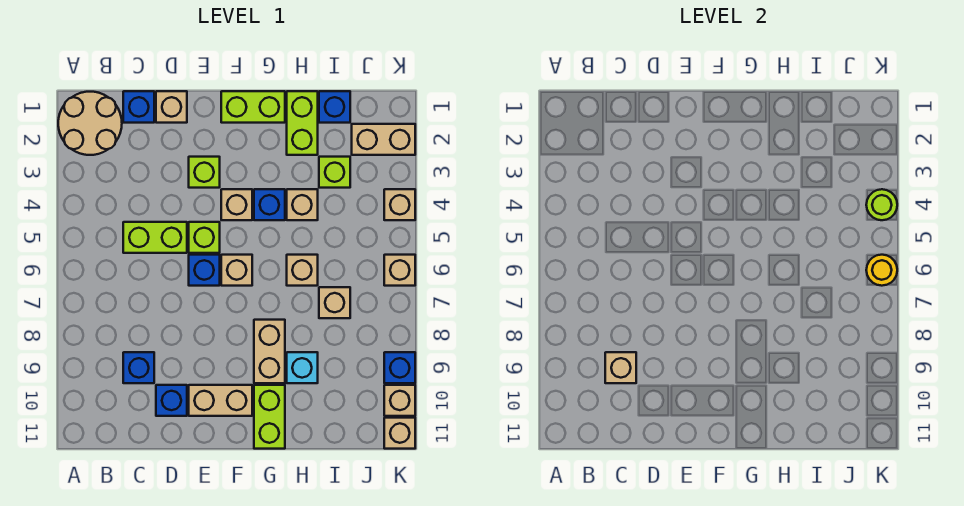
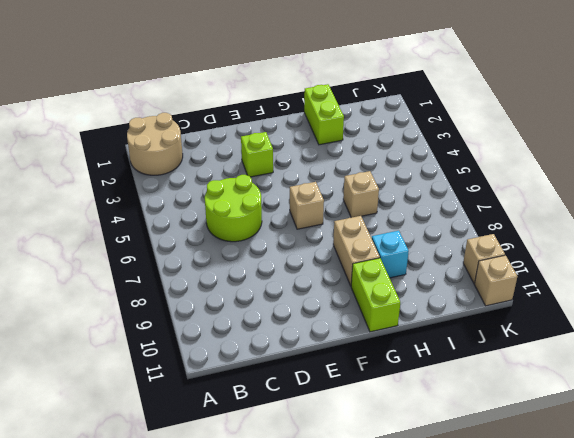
lime round brick C5:D6 level 1 -> lime brick C5:D5 level 1
none -> blue brick C1 level 1
none -> blue brick C9 level 1
none -> tan brick D1 level 1
none -> blue brick D10 level 1

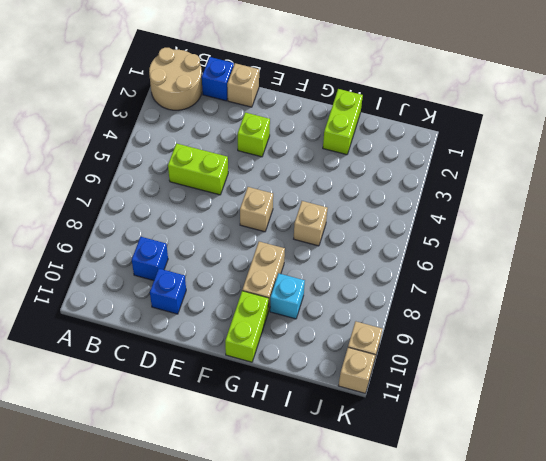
none -> lime brick E5 level 1
none -> blue brick E6 level 1
none -> tan brick E10:F10 level 1
none -> lime brick F1:G1 level 1

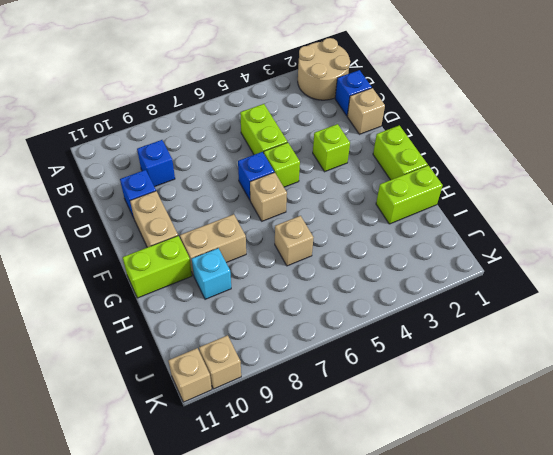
none -> tan brick F4 level 1
none -> blue brick G4 level 1
none -> tan brick H4 level 1
none -> blue brick I1 level 1

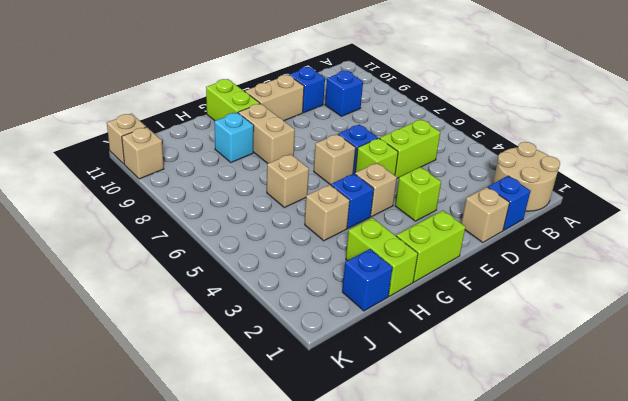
none -> lime brick I3 level 1
none -> tan brick I7 level 1
none -> tan brick J2:K2 level 1
none -> tan brick K4 level 1

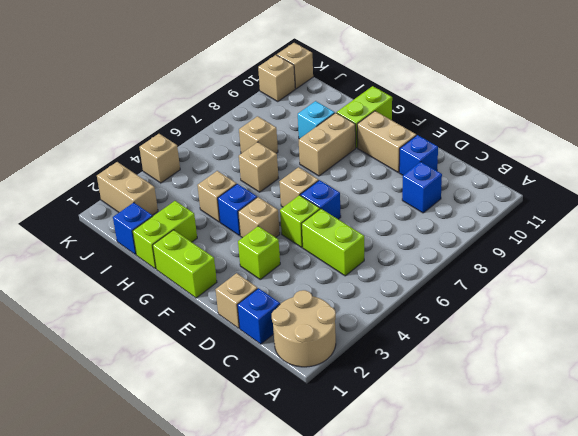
none -> lime brick I3 level 1
none -> tan brick K6 level 1
none -> blue brick K9 level 1
none -> tan brick C9 level 2

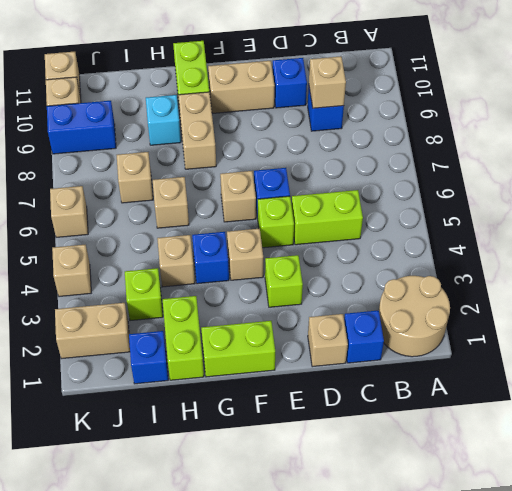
blue brick J9:K9 level 1 -> blue brick K9 level 1
none -> lime round brick K4 level 2
none -> yellow round brick K6 level 2

